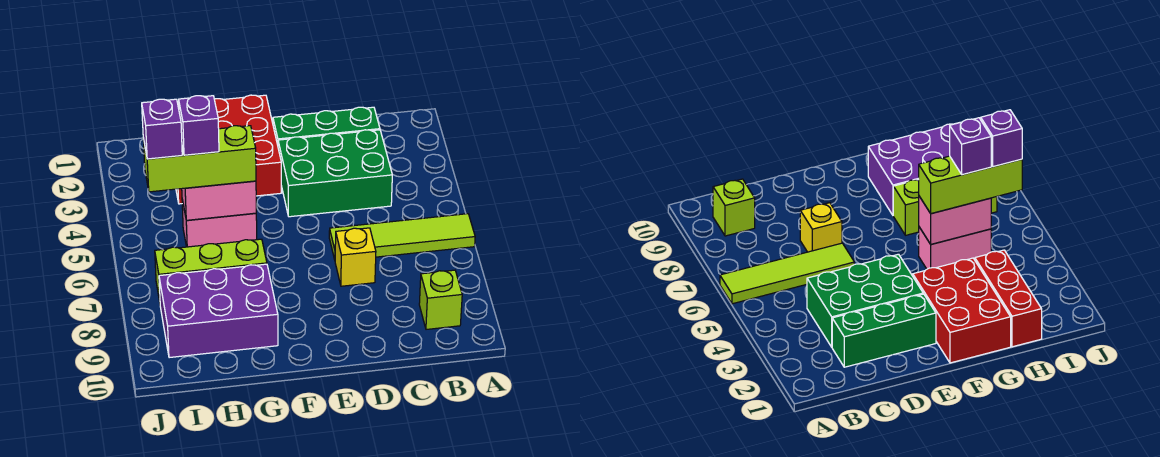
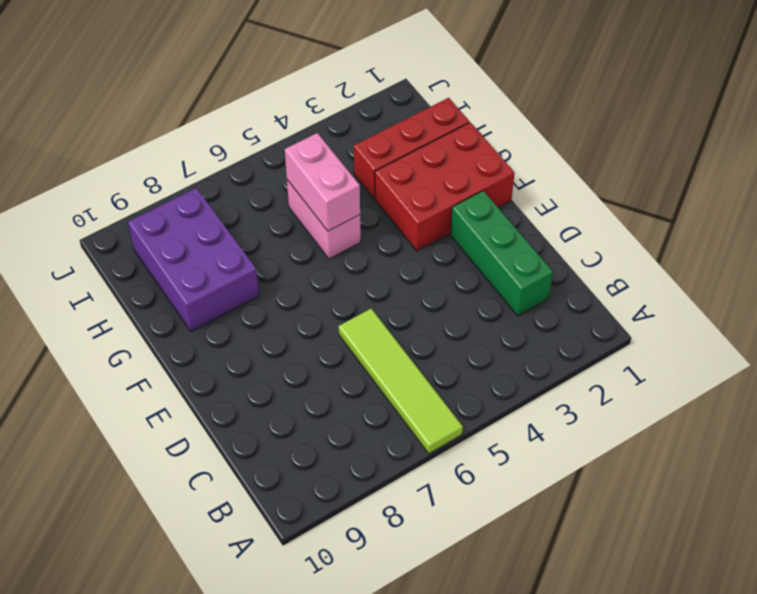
none -> lime brick B9 level 1
none -> green brick C3:E4 level 1
none -> yellow brick D7 level 1

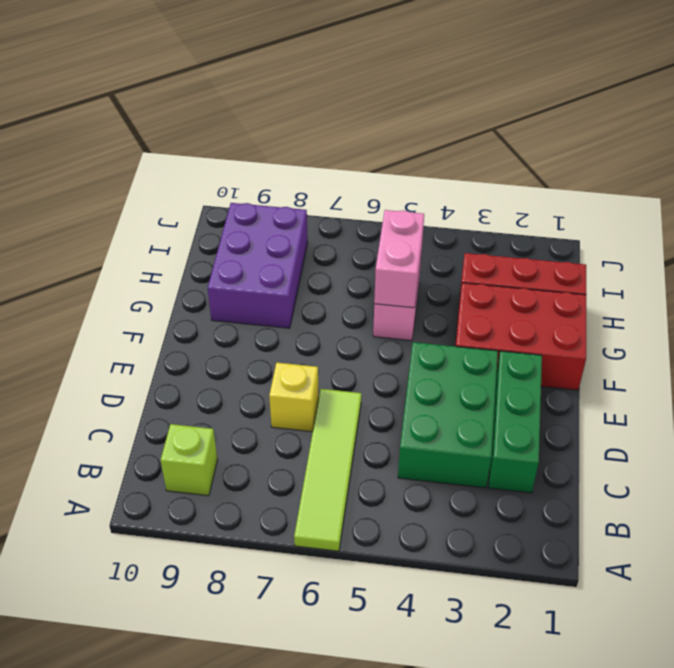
none -> lime brick G7:I7 level 1
none -> lime brick G5:I5 level 3
none -> purple brick H5 level 4

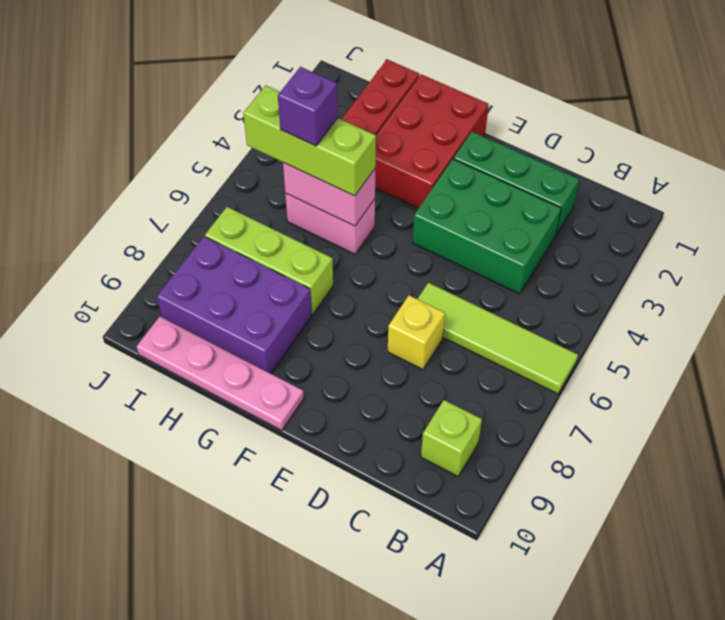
pink plate F10:I10 level 1 -> none
none -> purple brick I5 level 4

